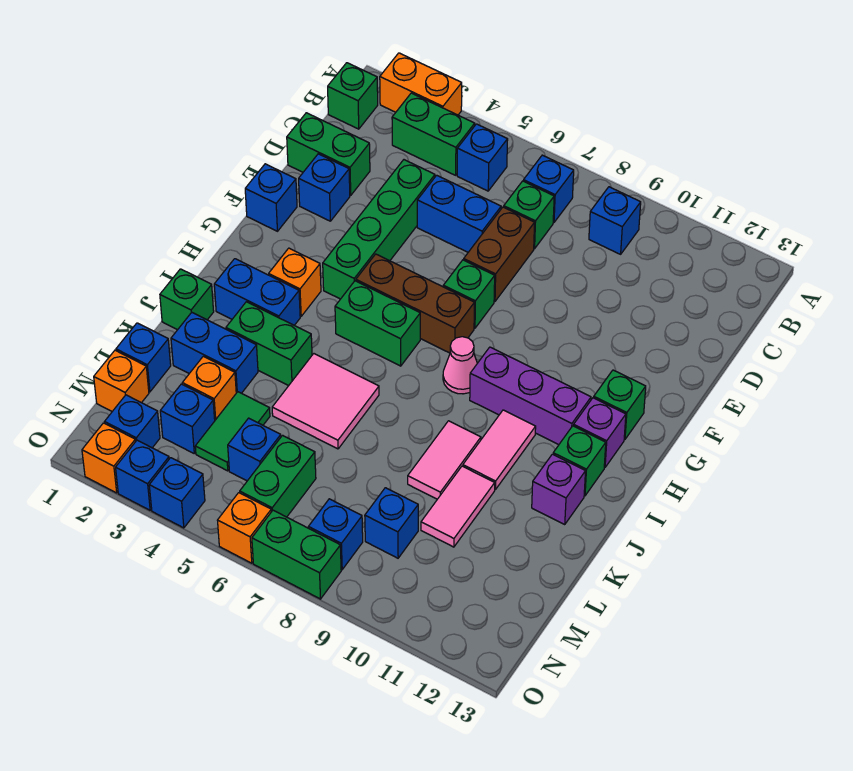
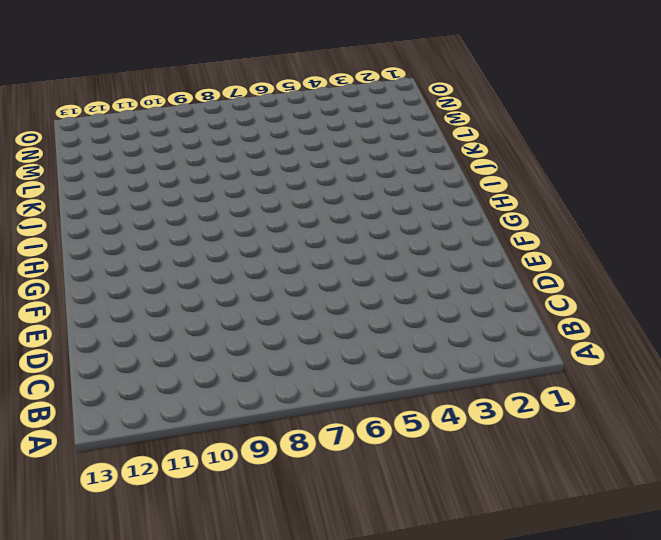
none -> orange brick A2:A3 level 1
none -> green brick B1 level 1
none -> green brick B3:B4 level 1
none -> blue brick B5 level 1

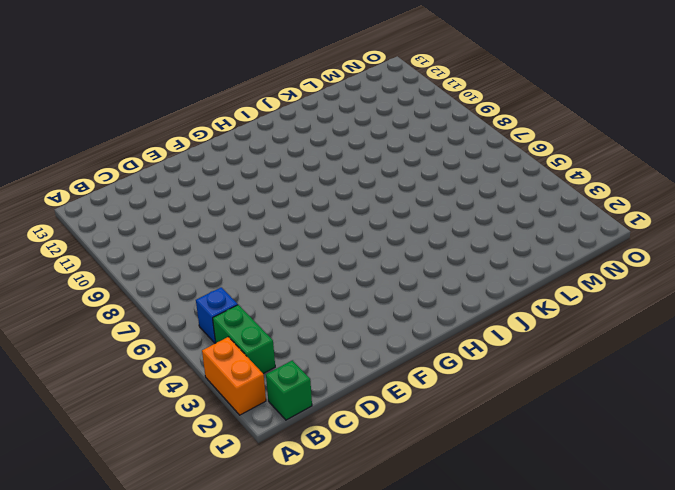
none -> blue brick B7 level 1
none -> blue brick B9 level 1
none -> green brick C7 level 1
none -> green brick D1:D2 level 1

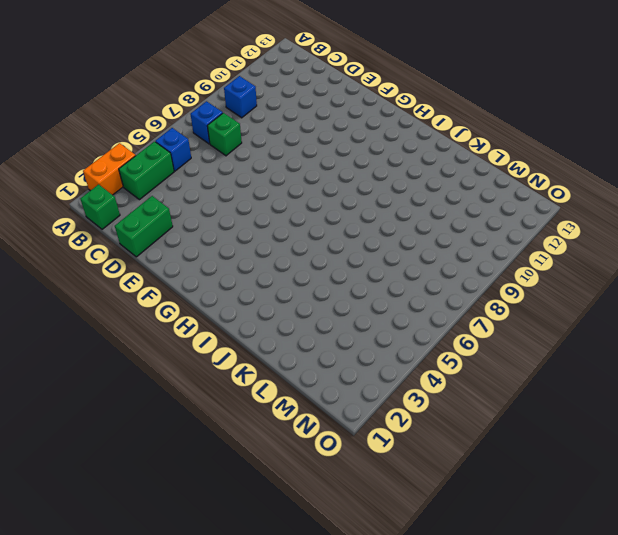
none -> green brick D4:G4 level 1
none -> blue brick D5:D6 level 1
none -> brown brick D7:E7 level 1
none -> blue brick E2 level 1

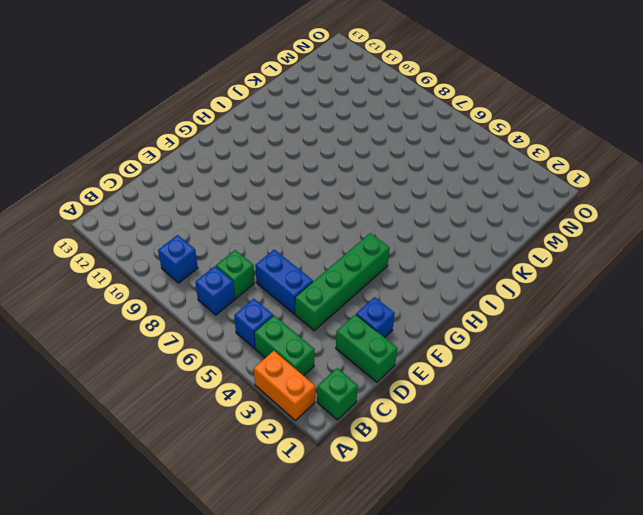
none -> brown brick D7:E7 level 1
none -> blue brick F1 level 1
none -> green brick F7 level 1
none -> brown brick G5:G7 level 1

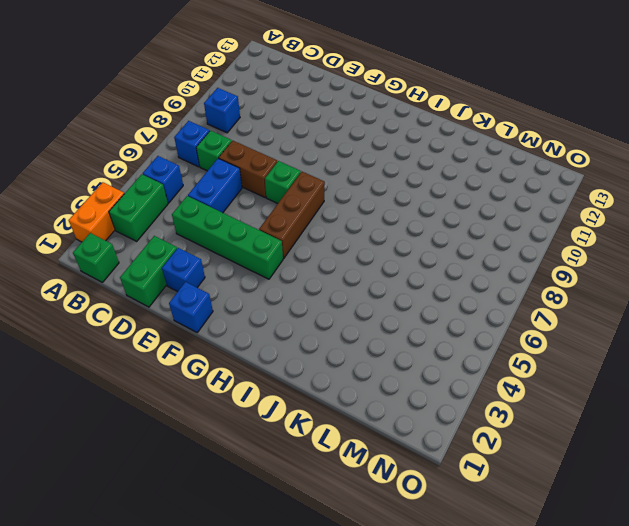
none -> green brick G12 level 1
none -> orange brick H3 level 1
none -> green brick H5:H6 level 1
none -> pink cone H8 level 1

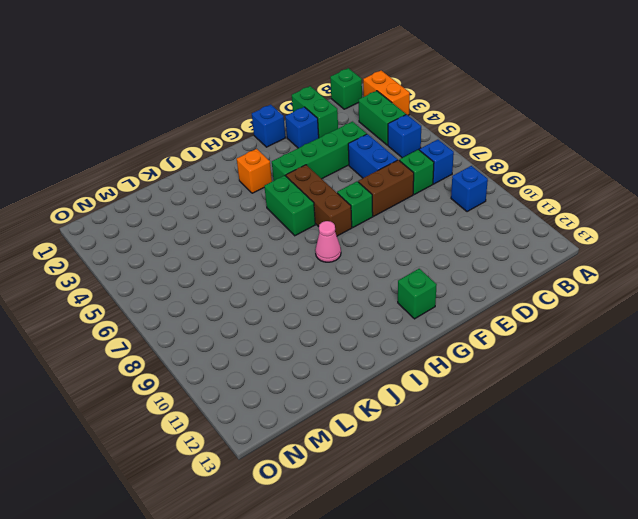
none -> purple brick H9:H11 level 1
none -> purple brick H12 level 1
none -> blue brick I2:I3 level 1
none -> pink tile I10:J10 level 1

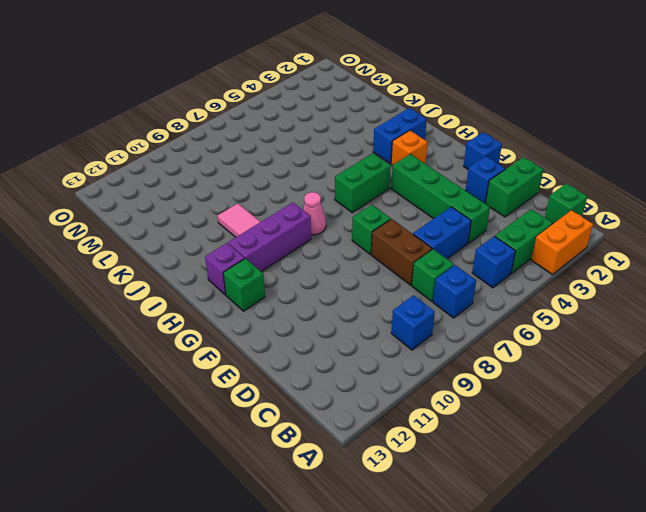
none -> brown brick G5:G7 level 1
none -> green brick I12 level 1
none -> green brick J1 level 1
none -> green brick J3:J4 level 1

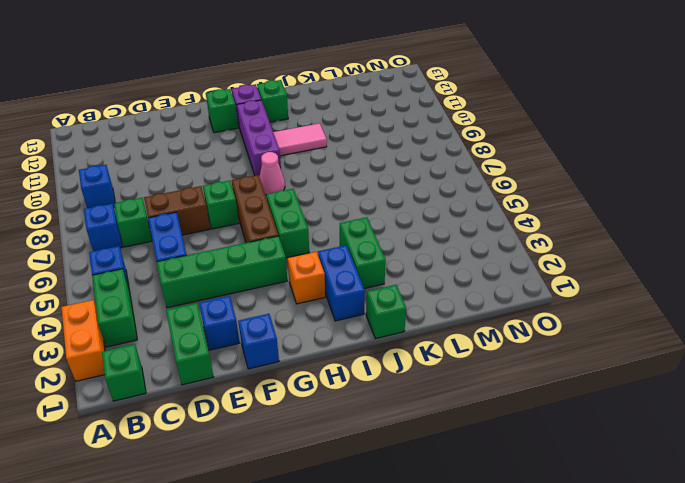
none -> pink tile J5:K6 level 1
none -> pink tile J9:K9 level 1
none -> purple brick J12 level 1
none -> blue brick K2:K3 level 1

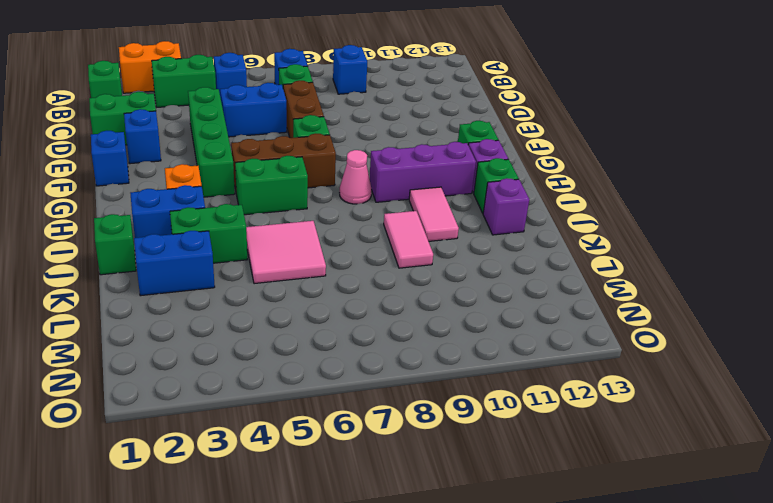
none -> pink tile K10:L10 level 1
none -> blue brick L1 level 1
none -> orange brick L3 level 1
none -> green tile L4:M4 level 1

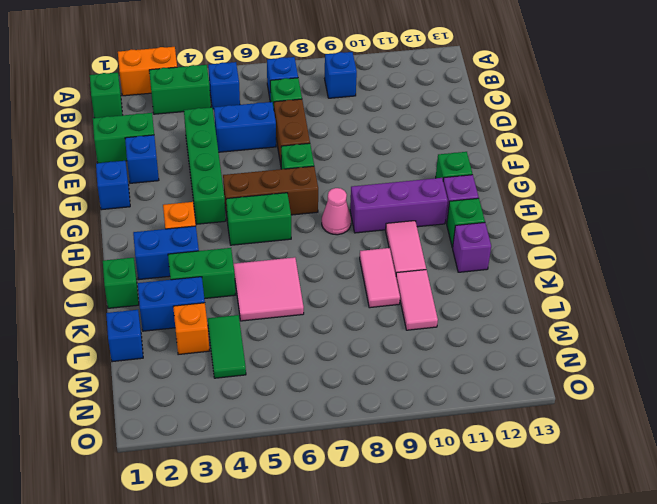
none -> orange brick M1 level 1
none -> blue brick M3 level 1
none -> blue brick M5 level 1
none -> green brick M6:N6 level 1

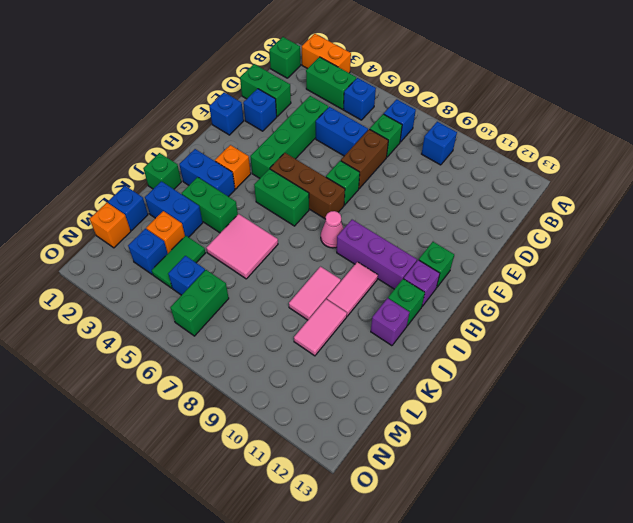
none -> blue brick M9 level 1
none -> blue brick N2 level 1
none -> blue brick N8 level 1
none -> orange brick O2 level 1

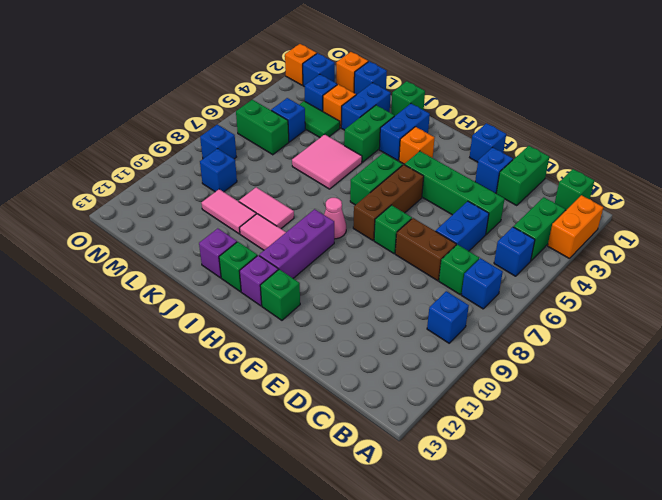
none -> blue brick O3 level 1
none -> blue brick O4 level 1
none -> orange brick O6 level 1
none -> green brick O7:O8 level 1

